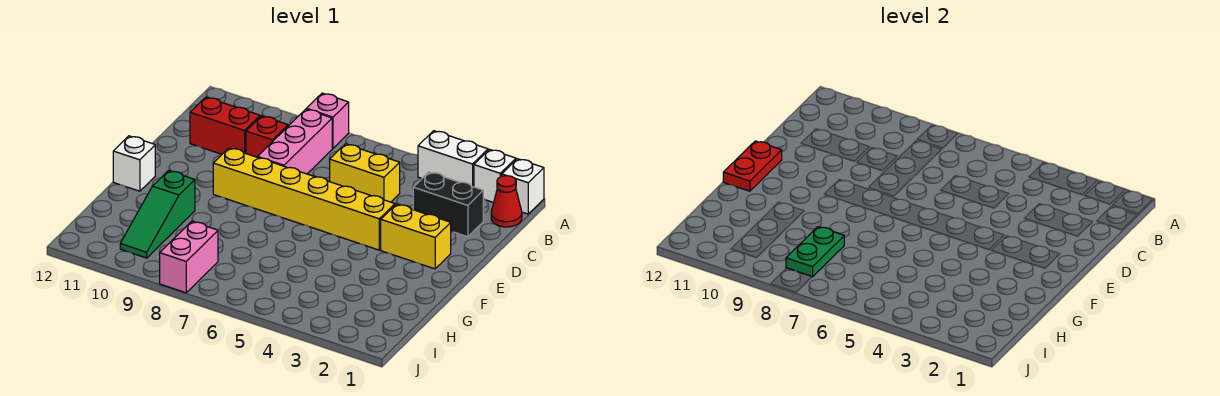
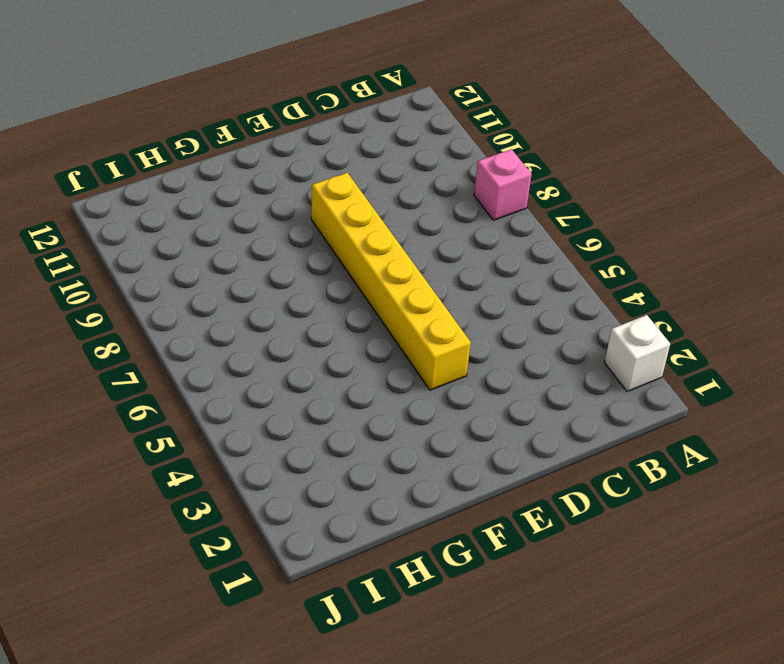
none -> white brick A1 level 1
none -> white brick A3:A4 level 1
none -> red cone B1 level 1

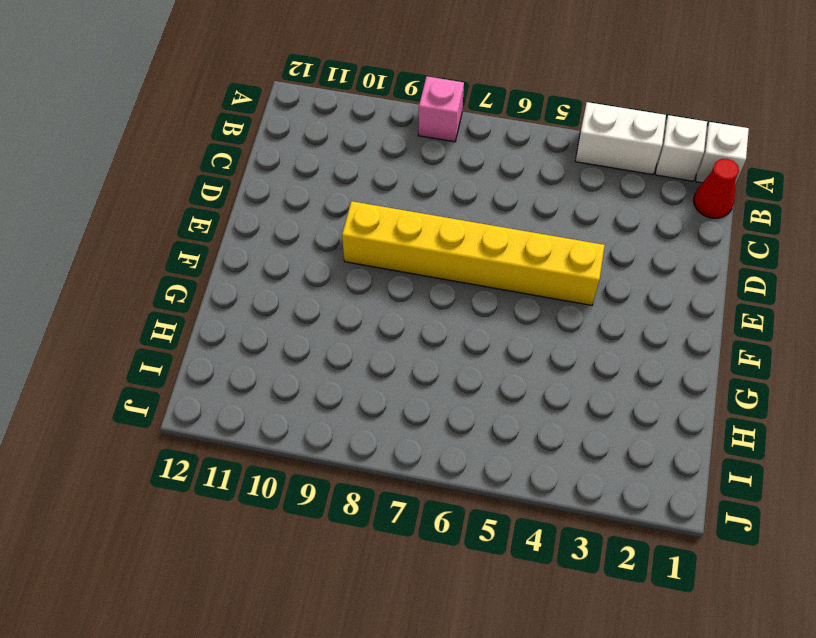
none -> pink brick B8:D8 level 1
none -> black brick C2:C3 level 1
none -> yellow brick C5:C6 level 1

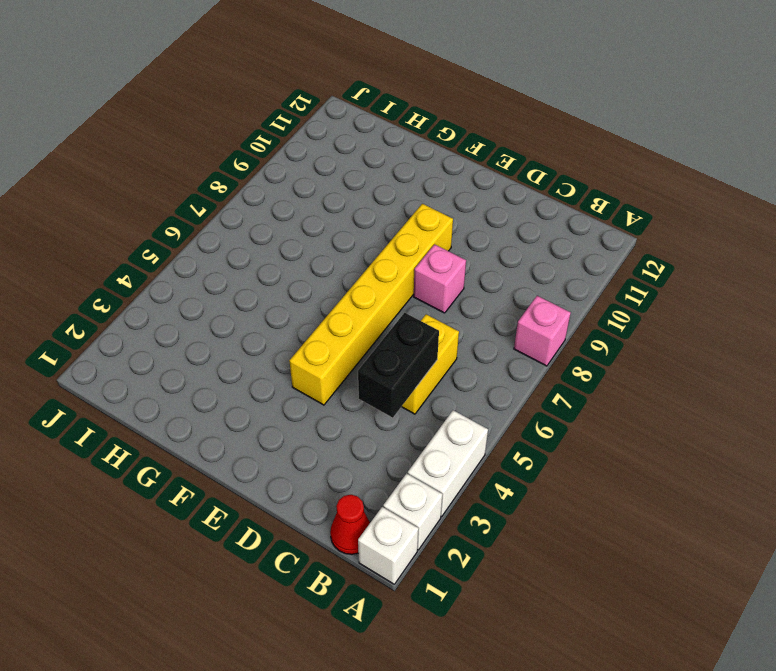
black brick C4:C5 level 2 -> black brick C2:C3 level 1
pink brick D8 level 1 -> pink brick B8:D8 level 1
none -> red brick C9 level 1
none -> red brick C10:C11 level 1
none -> yellow brick E2:E3 level 1

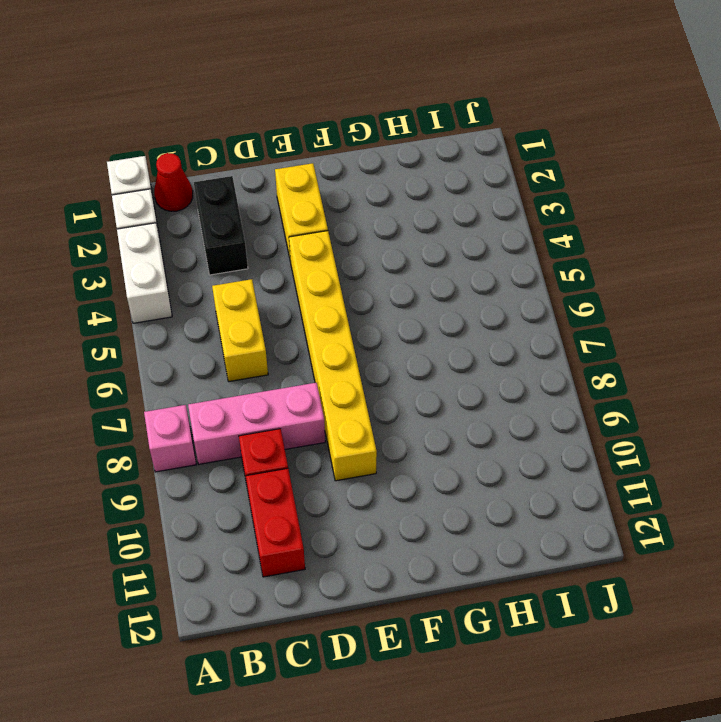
none -> white brick F12 level 1
none -> green slope G10:I10 level 1 top G
none -> pink brick I8:J8 level 1

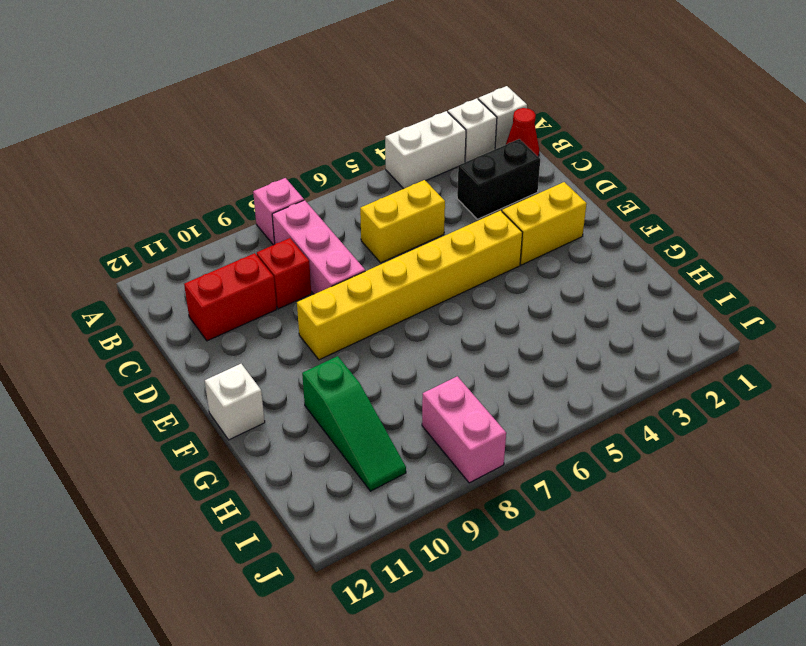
none -> red plate E12:F12 level 2
none -> green plate H8:I8 level 2

